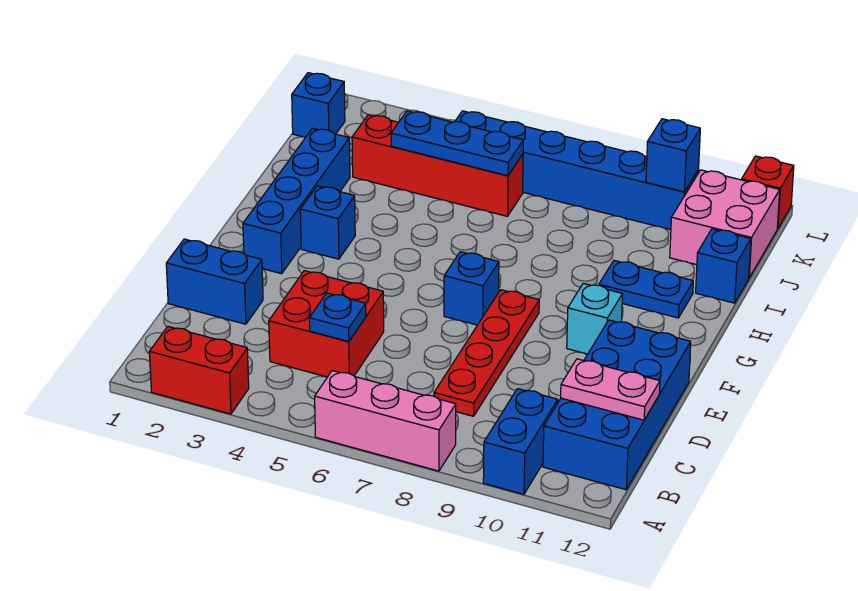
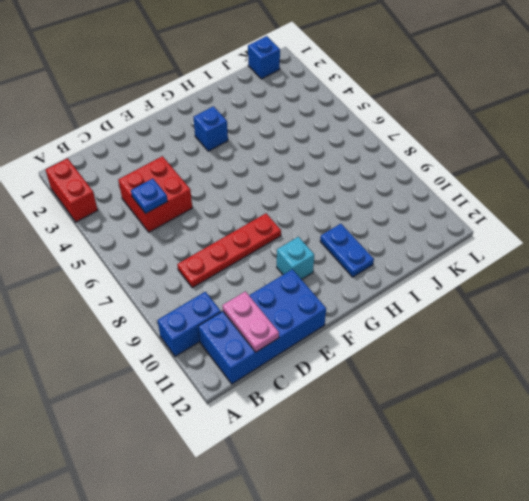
none -> pink brick A6:A8 level 1
none -> blue brick D1:D2 level 1
none -> blue brick F2:I2 level 1

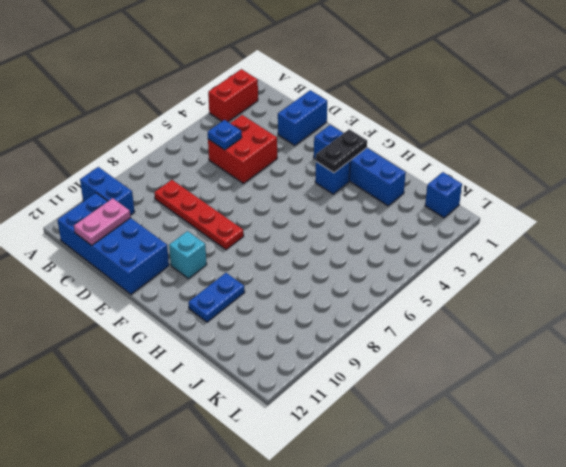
black plate G2:G3 level 2 -> none
none -> pink brick A6:A8 level 1
none -> blue brick F7 level 1
none -> blue brick I12 level 1

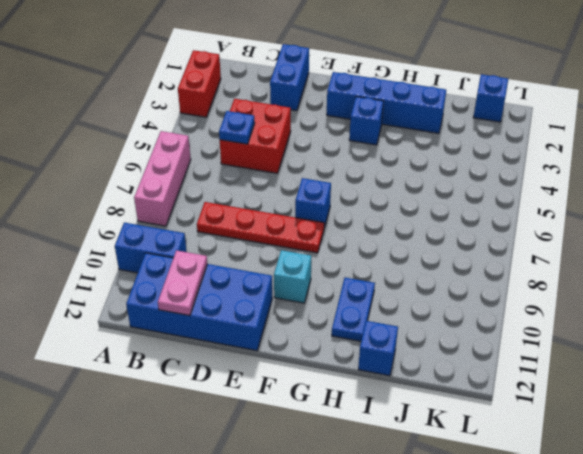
none -> red brick J3:J6 level 1
none -> pink brick J11:K12 level 1
none -> blue brick K5:K10 level 1

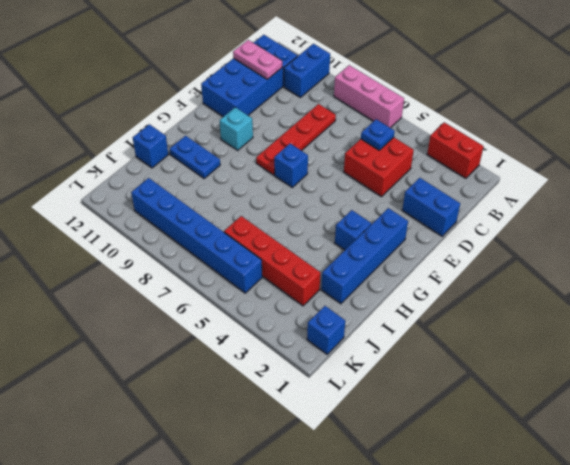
none -> pink brick J11:K12 level 1
none -> red brick L12 level 1
none -> blue plate J4:J6 level 2

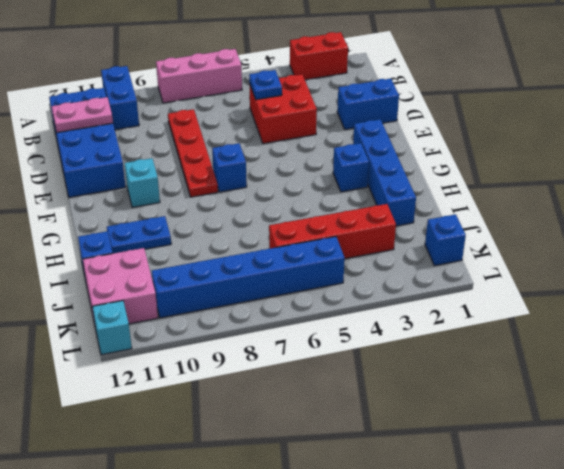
cyan brick L12 level 1 -> red brick L12 level 1
none -> blue plate J4:J6 level 2
none -> blue brick K10 level 2

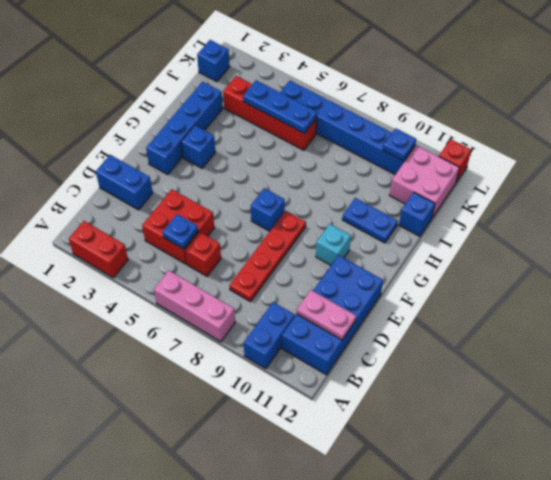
red brick C6 level 1 -> none
blue plate K10 level 2 -> blue brick K10 level 2

